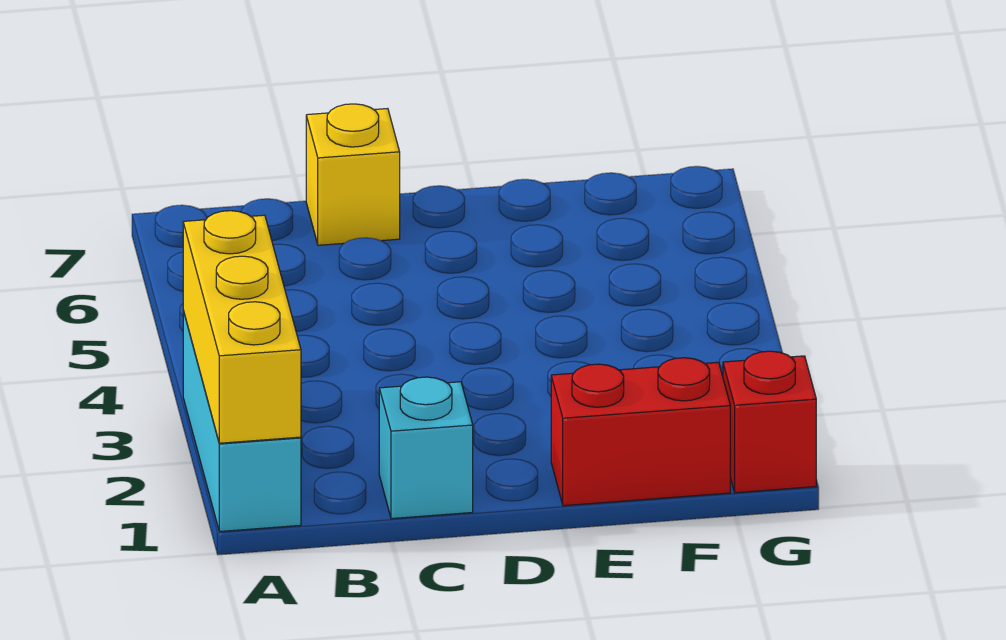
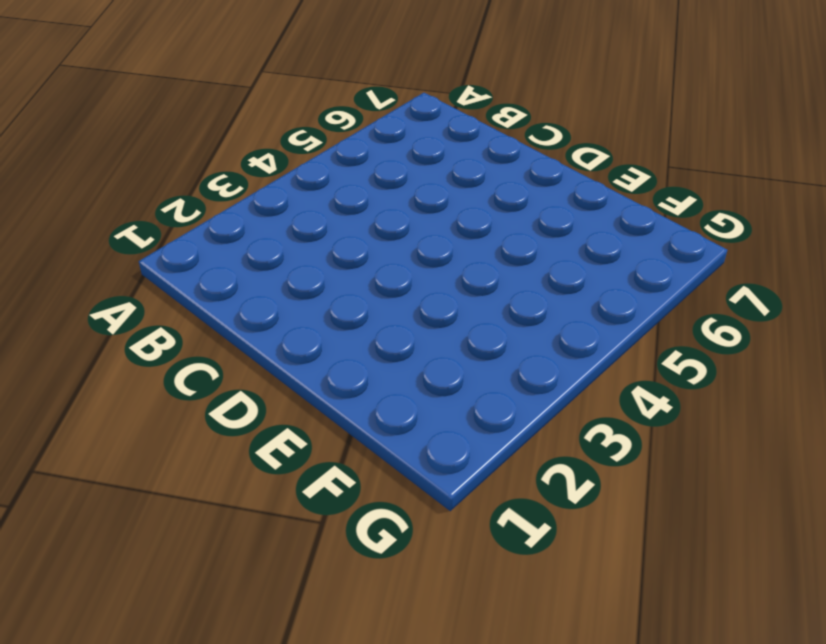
none -> cyan brick A1:A3 level 1
none -> cyan brick C1 level 1

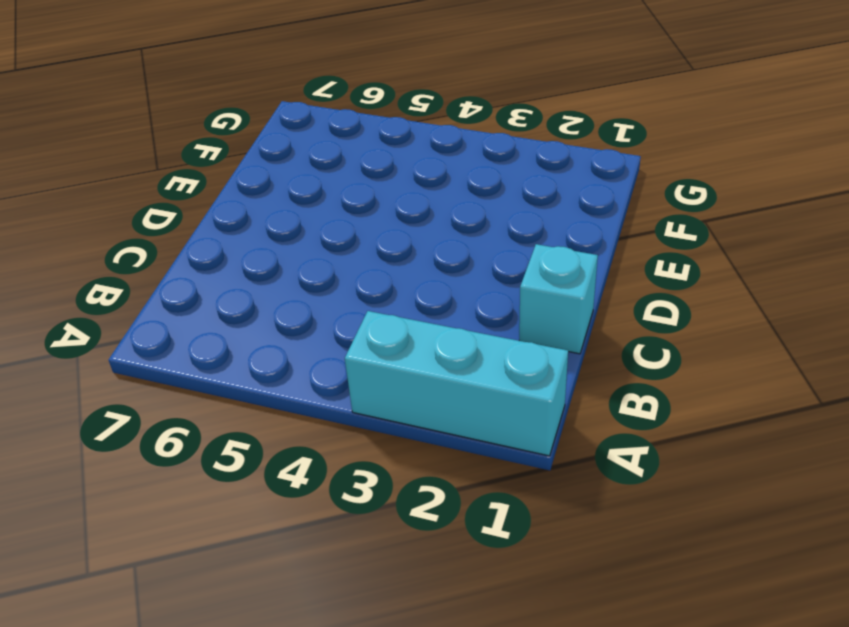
none -> yellow brick C7 level 1
none -> red brick E1:F1 level 1

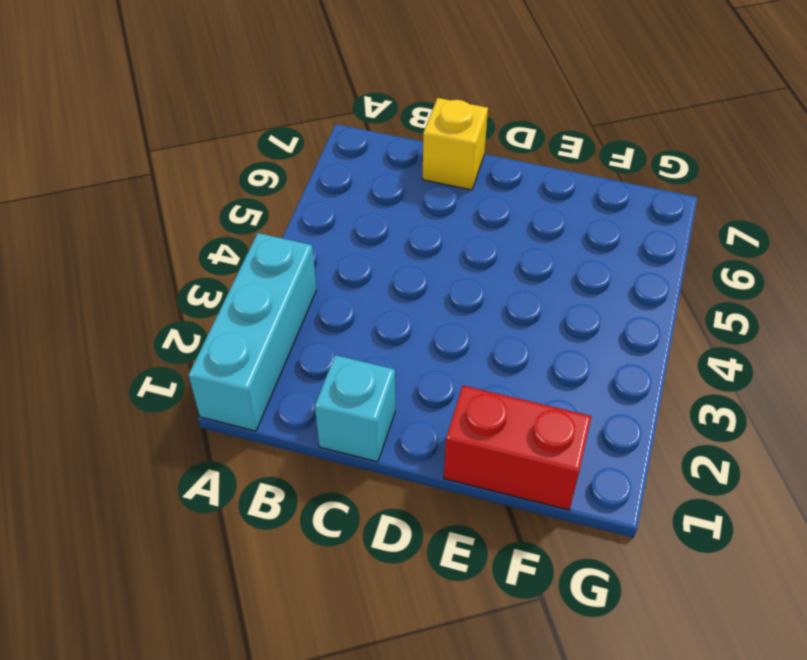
none -> red brick G1 level 1
none -> yellow brick A1:A3 level 2

